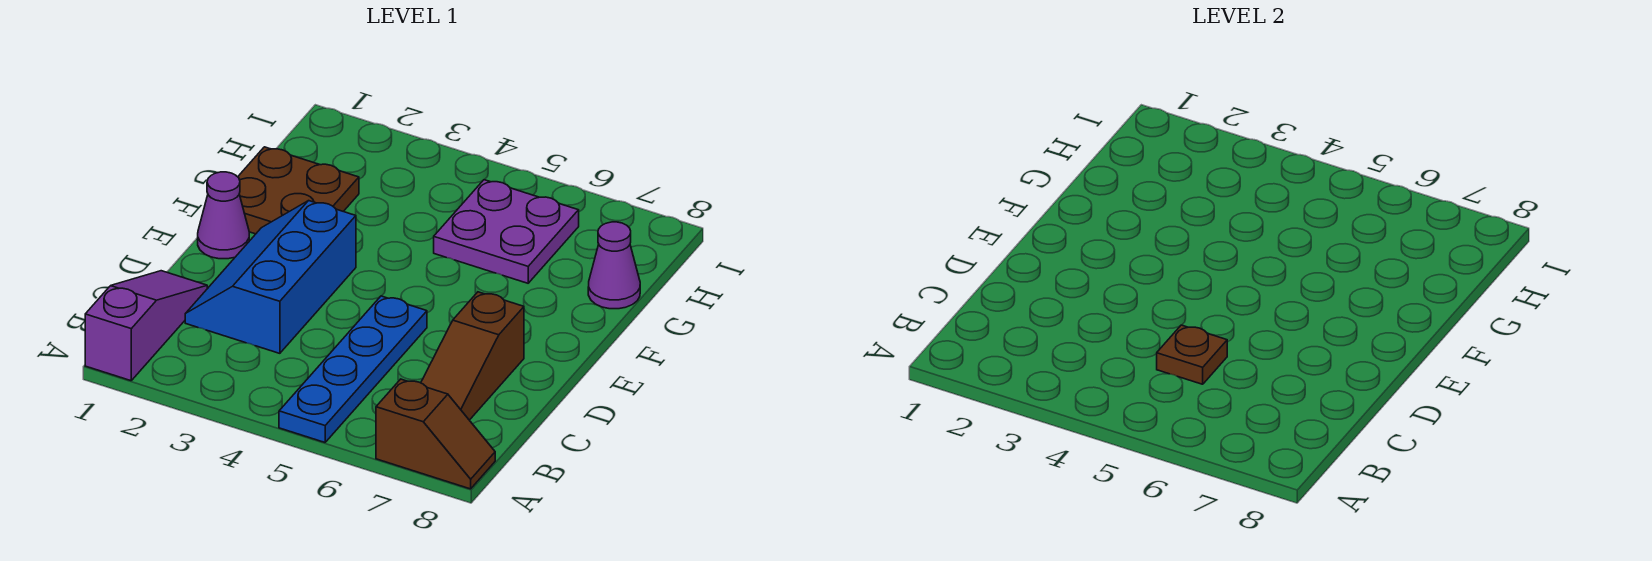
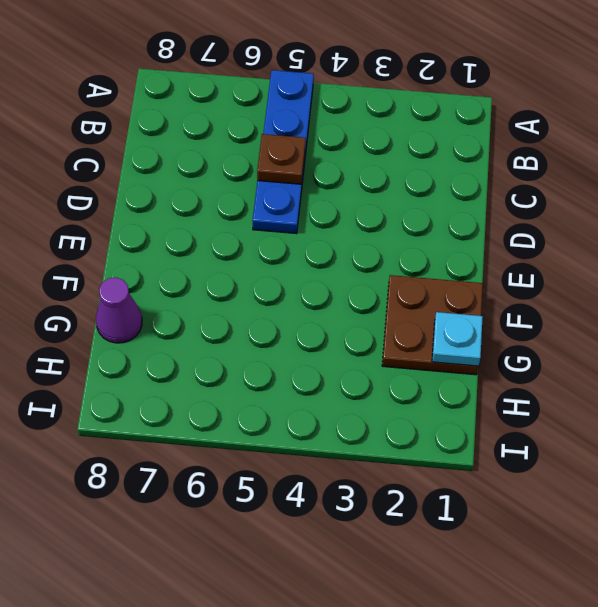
cyan plate G1 level 2 -> none
none -> purple slope A1:C1 level 1 top A
none -> brown slope A7:A8 level 1 top 7

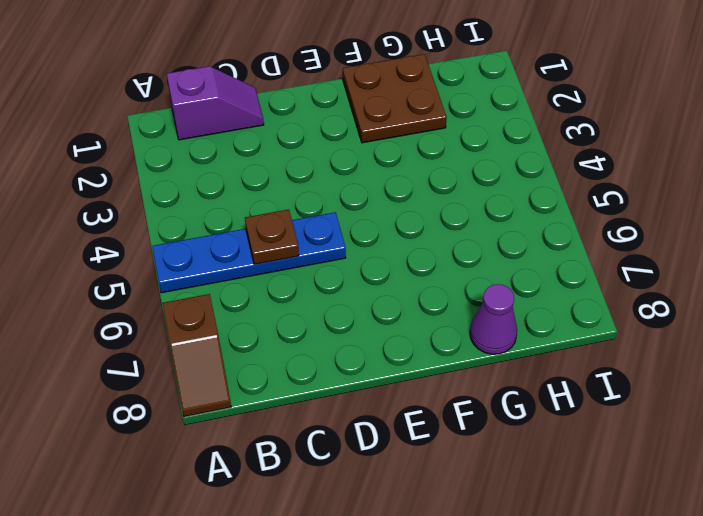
purple slope B1:C1 level 1 top B -> purple slope A1:C1 level 1 top A
none -> brown slope B7:D7 level 1 top D
none -> blue slope C2:E3 level 1 top 3

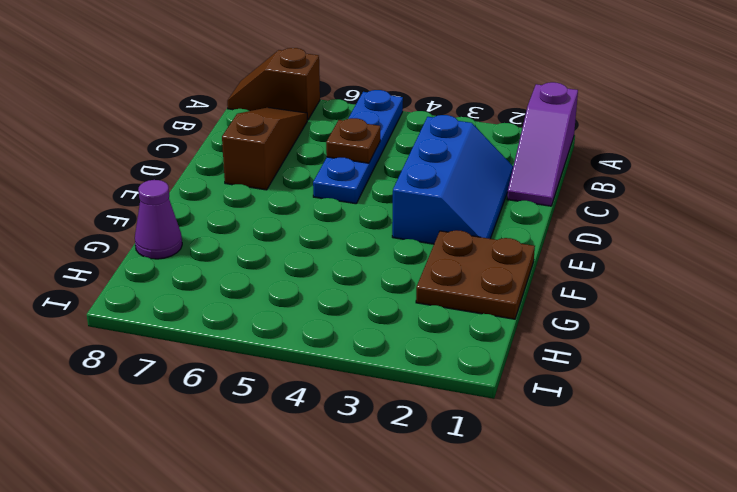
none -> purple cone E1 level 1
none -> purple plate G5:H6 level 1

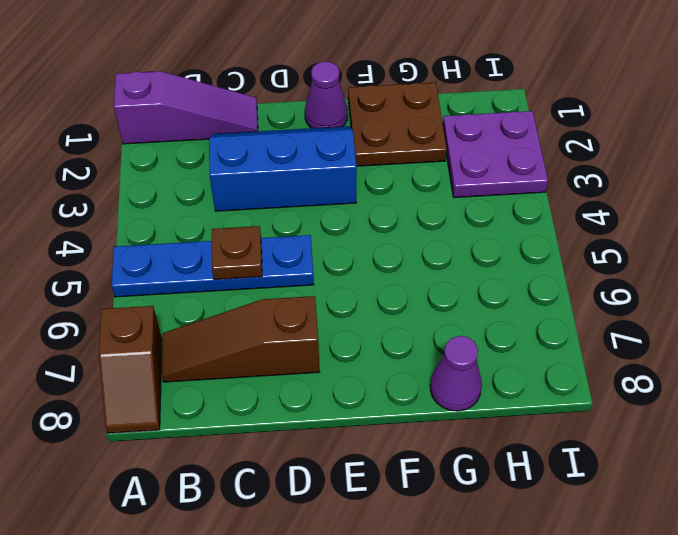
purple plate H2:I3 level 1 -> purple plate G5:H6 level 1

